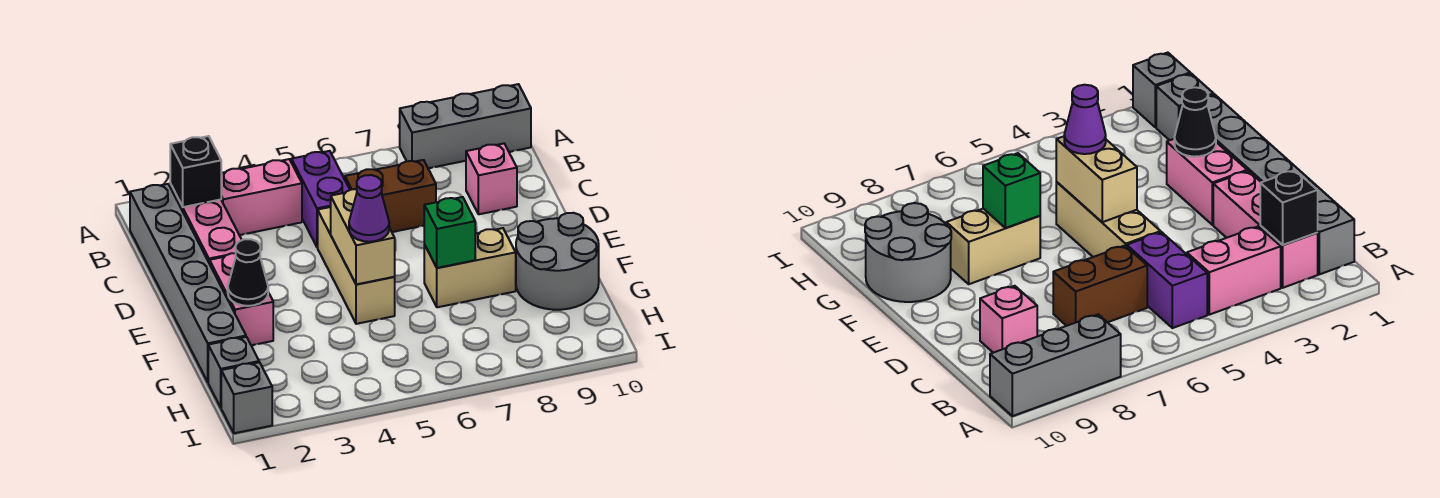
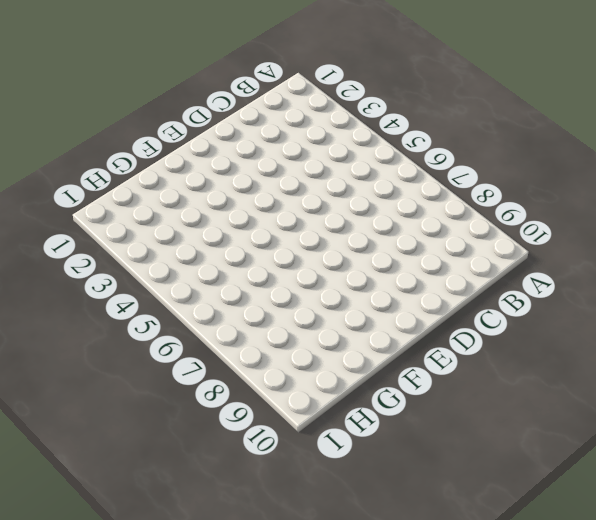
none -> grey brick A8:A10 level 1
none -> grey brick B1:G1 level 1
none -> pink brick B2:D2 level 1

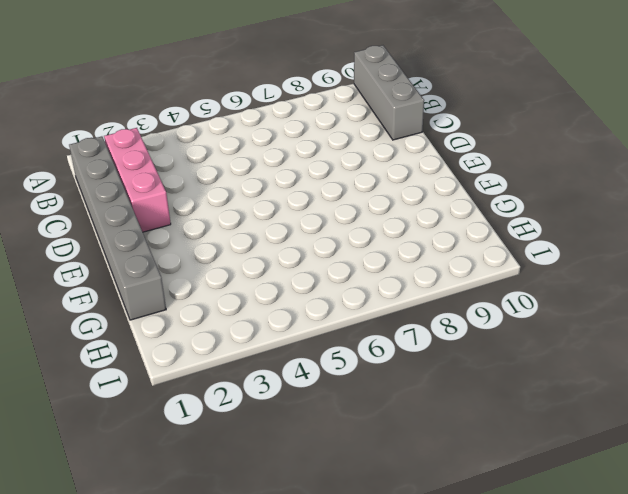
grey brick A10:C10 level 1 -> grey brick A8:A10 level 1
none -> pink brick B3:B4 level 1
none -> purple brick B5:C5 level 1
none -> brown brick C6:C7 level 1

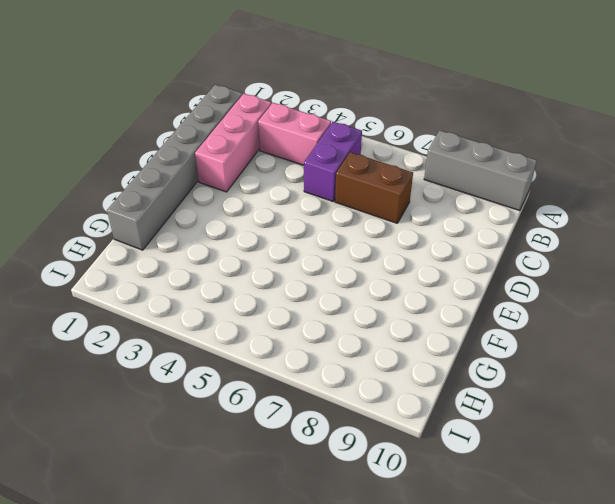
none -> pink brick C9 level 1
none -> tan brick D5:F5 level 1
none -> pink brick E2:F2 level 1

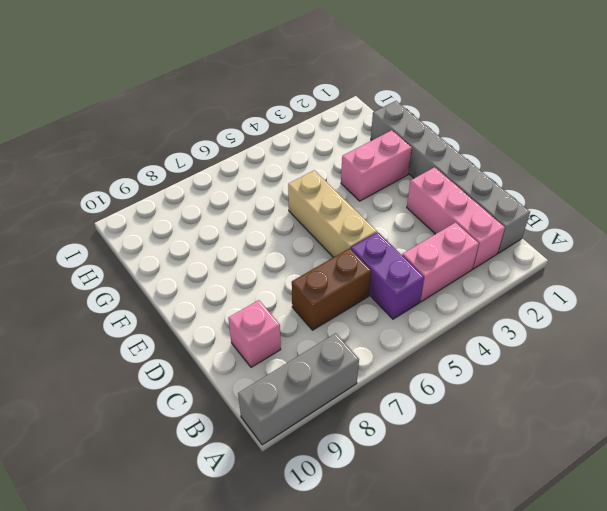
pink brick F2:F3 level 1 -> pink brick E2:F2 level 1
none -> tan brick F7:F8 level 1
none -> grey round brick F9:G10 level 1
none -> grey brick H1 level 1

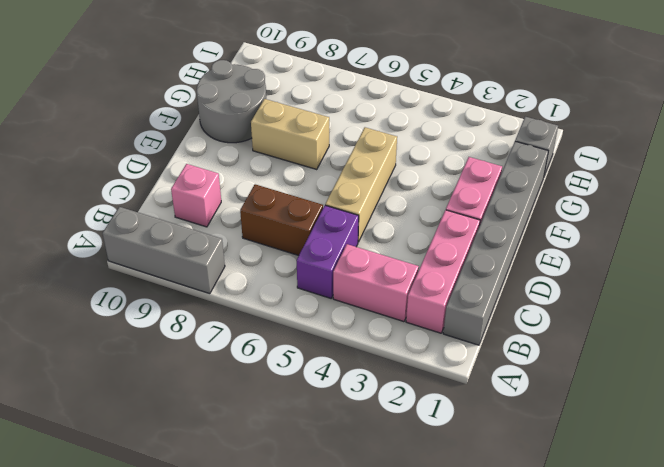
none -> grey brick I1 level 1
none -> black brick B2 level 2
none -> tan brick E5:F5 level 2

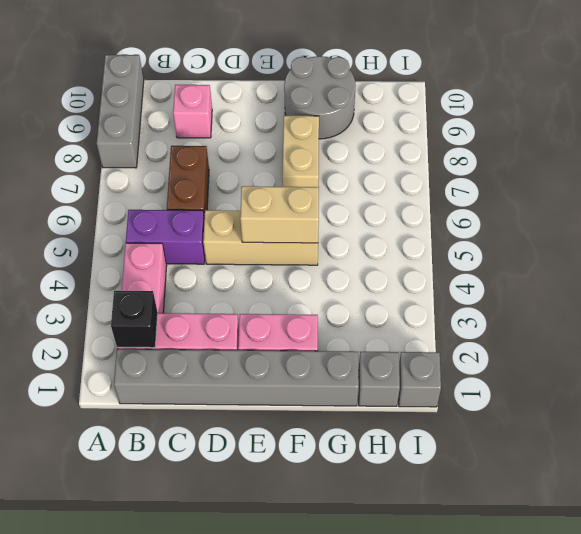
none -> black cone F2 level 2
none -> green brick F7 level 2
none -> purple cone F5 level 3

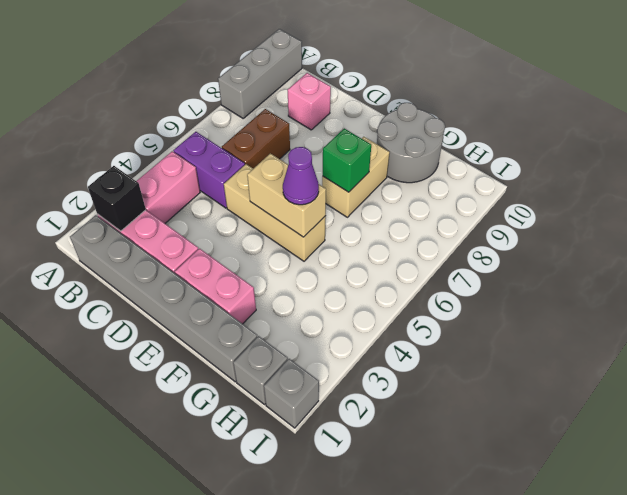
none -> black cone F2 level 2

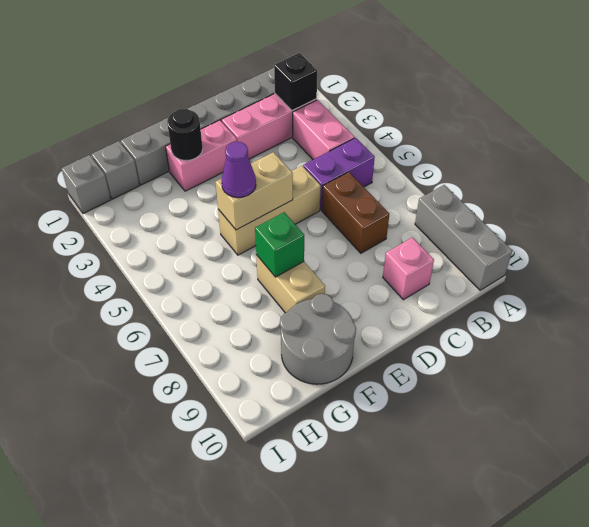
black round brick F2 level 2 -> black cone F2 level 2

